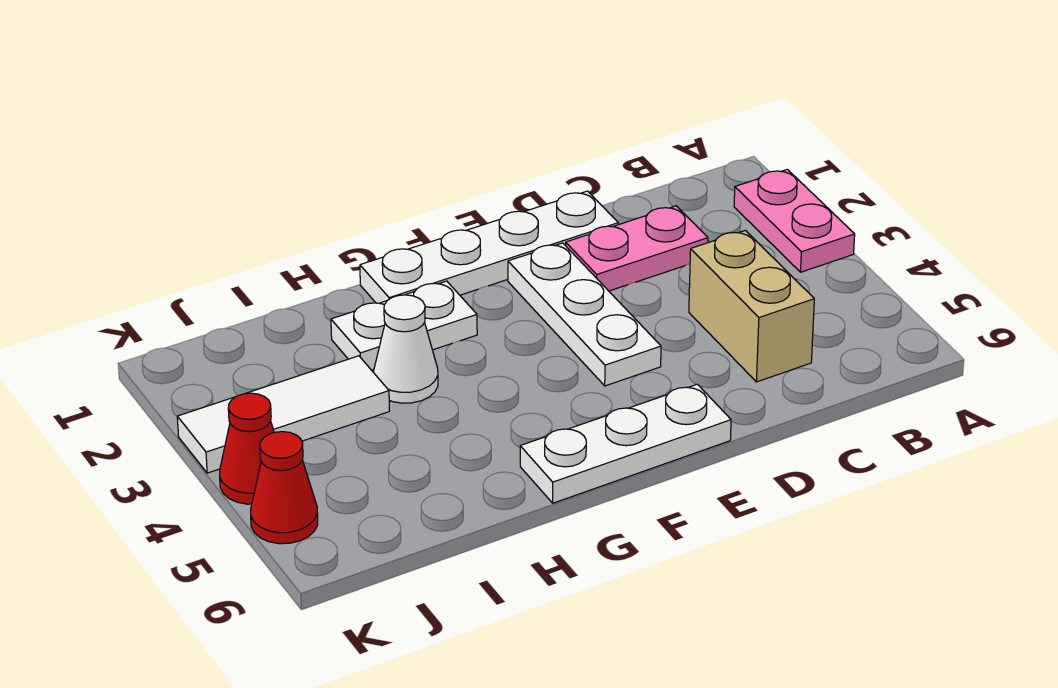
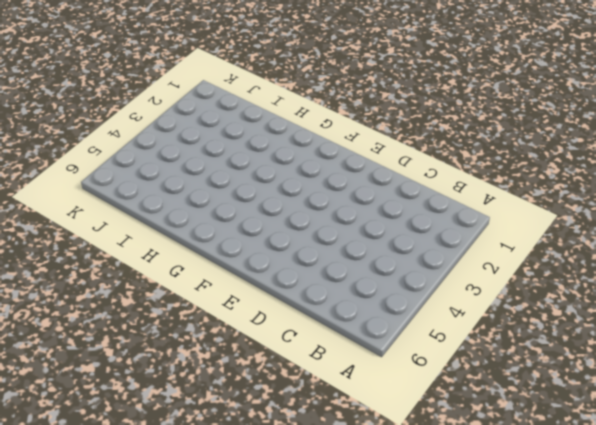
none -> pink plate A2:A3 level 1
none -> pink plate C2:D2 level 1

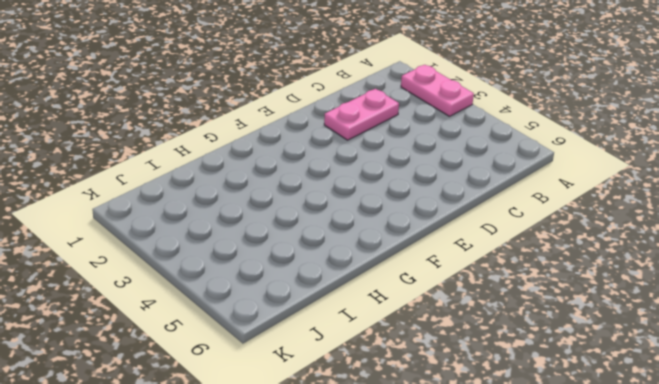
none -> tan brick C4:C5 level 1
none -> white plate D1:G1 level 1

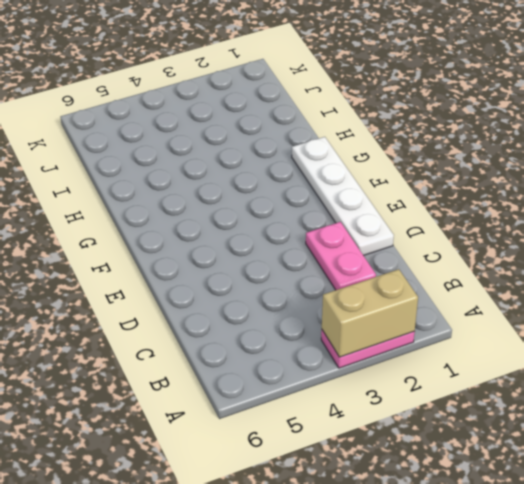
tan brick A2:A3 level 2 -> tan brick C4:C5 level 1
none -> white plate E2:E4 level 1
none -> white plate E6:G6 level 1

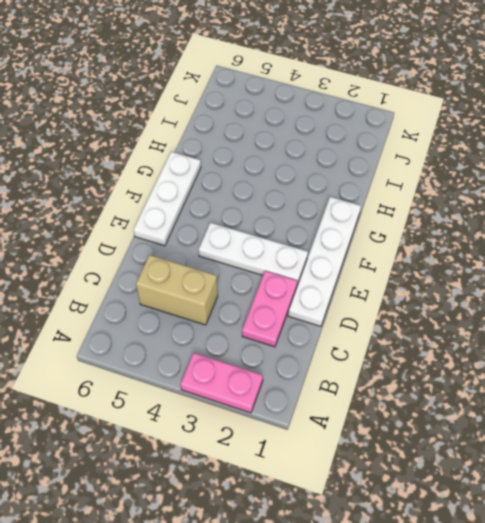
none -> white plate G2:H2 level 1
none -> white cone H3 level 1

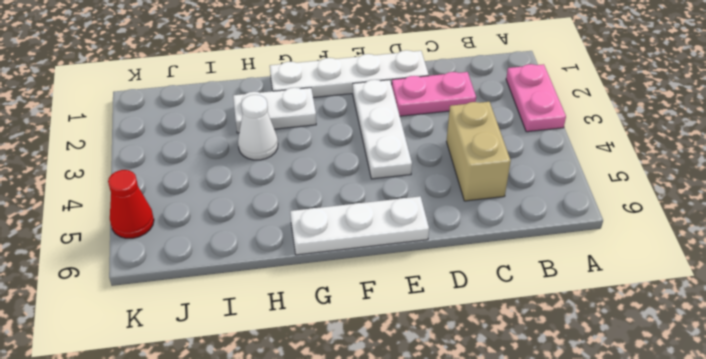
none -> white tile I3:K3 level 1
none -> red cone K4 level 1

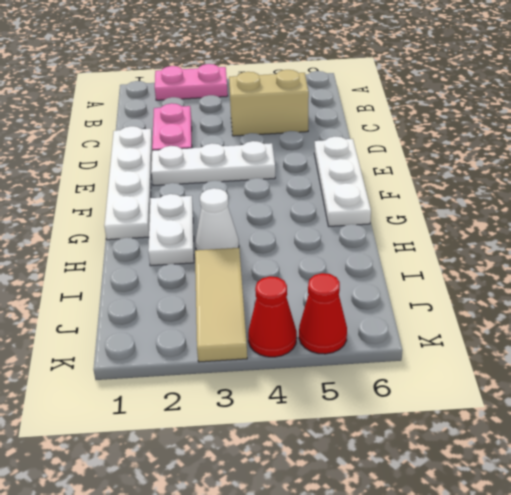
tan tile I3:K3 level 1 -> white tile I3:K3 level 1

